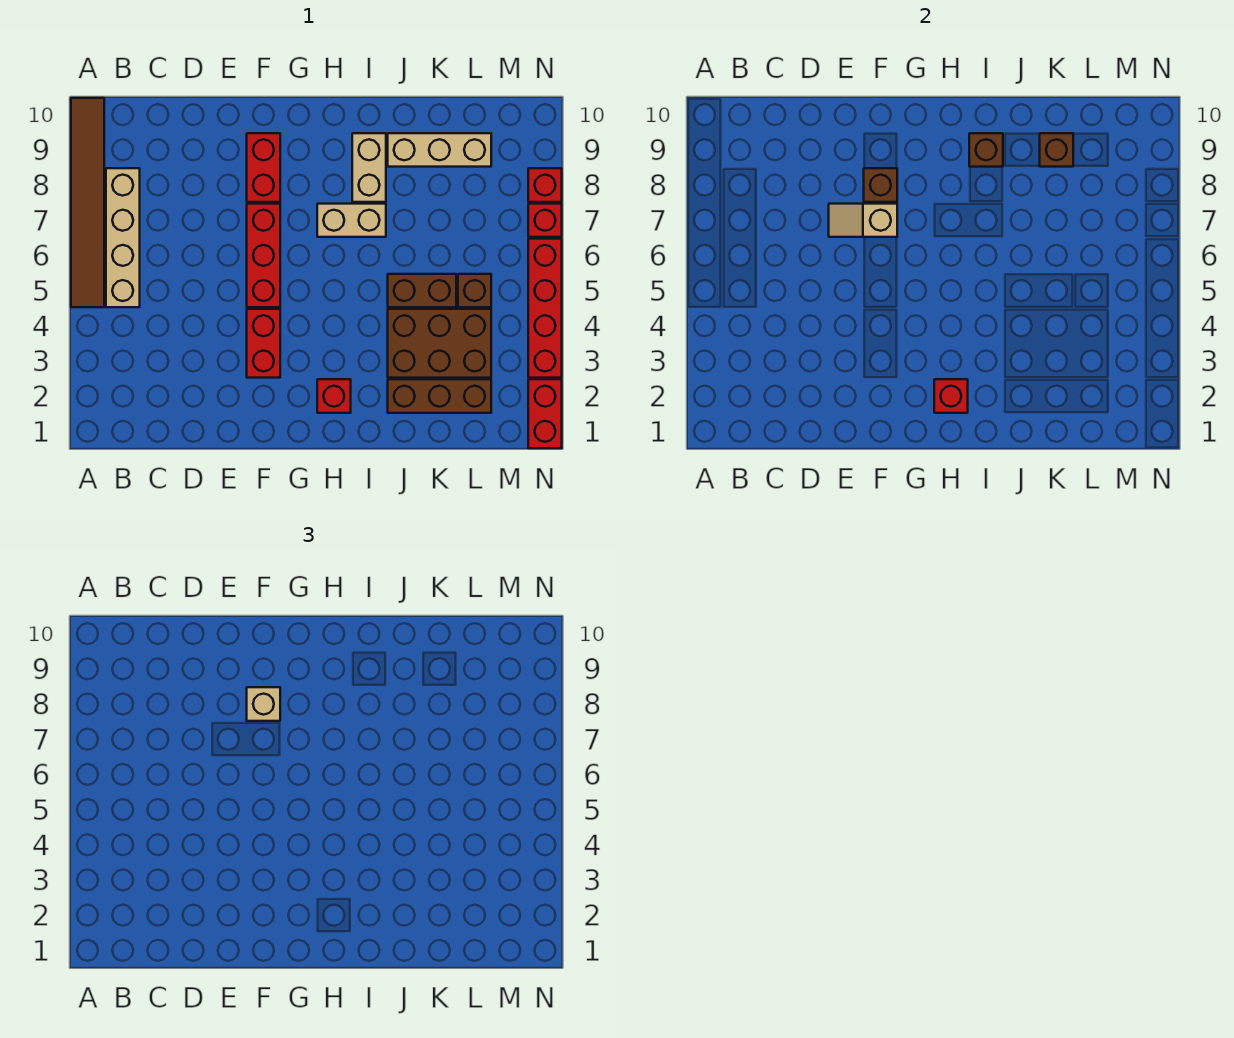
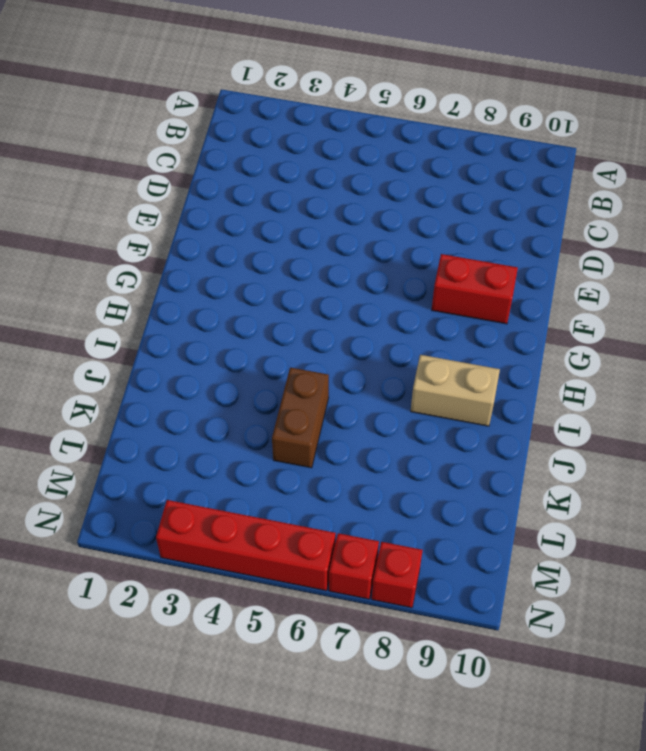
none -> brown tile A5:A10 level 1
none -> tan brick B5:B8 level 1
none -> red brick F3:F4 level 1

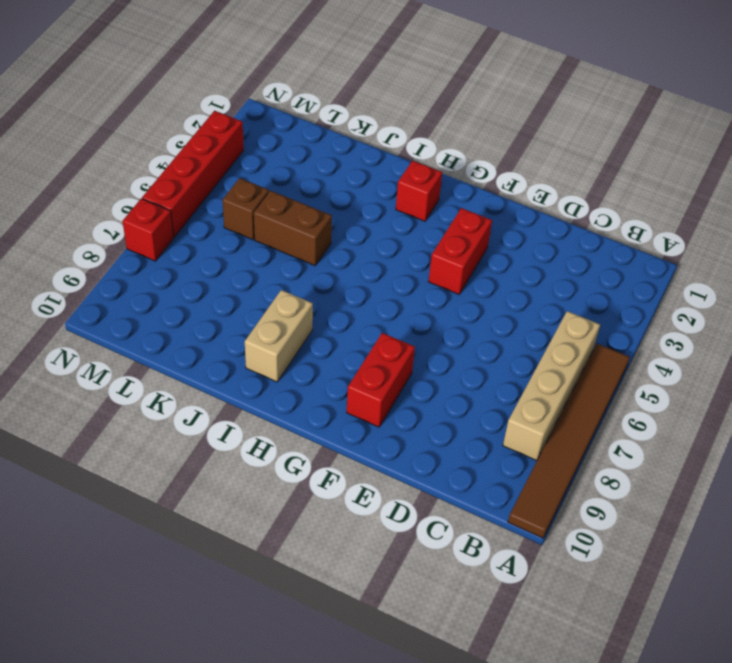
none -> red brick F5:F7 level 1
none -> tan brick H7:I7 level 1
none -> brown brick J2:L2 level 1

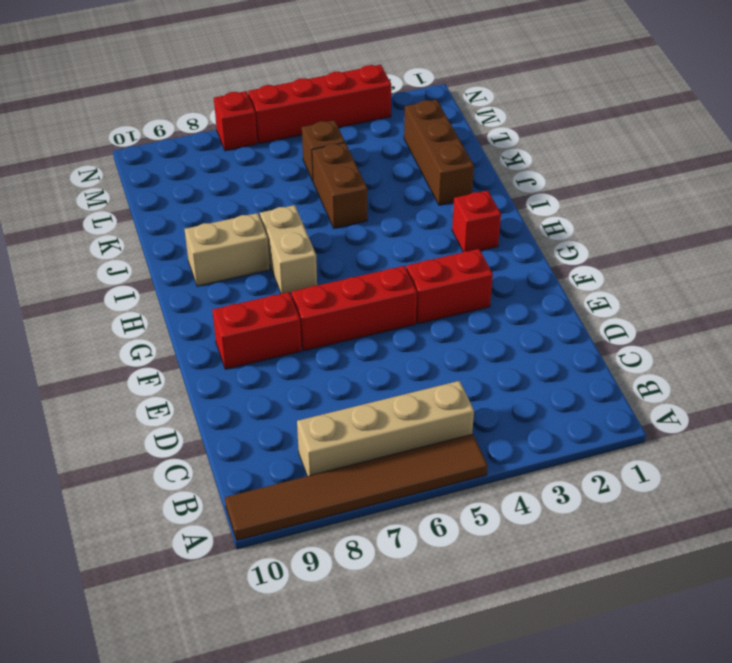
none -> brown brick J3:L4 level 1
none -> tan brick J9:L9 level 1
none -> red brick N1:N2 level 1

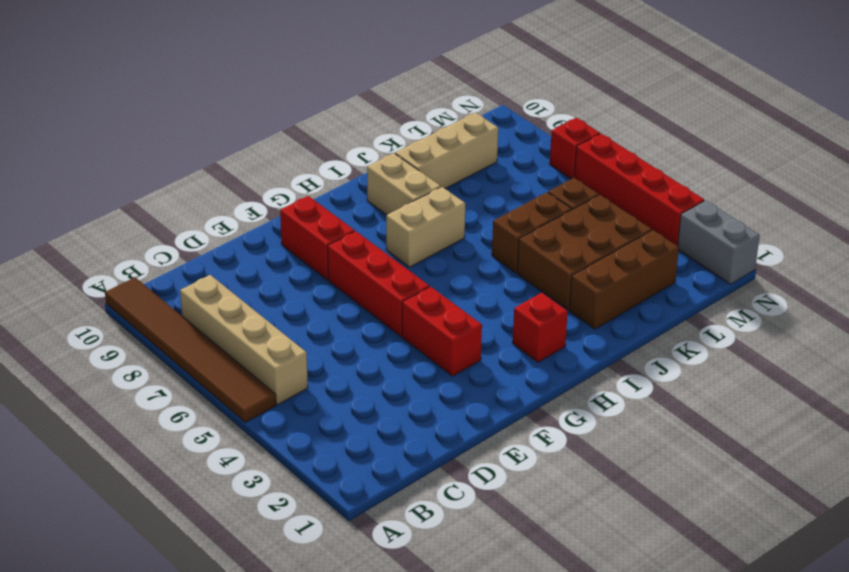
grey brick N1:N2 level 1 -> red brick N1:N2 level 1
none -> red brick N8 level 1
none -> tan slope E7:F7 level 2 top F
none -> brown brick F8 level 2

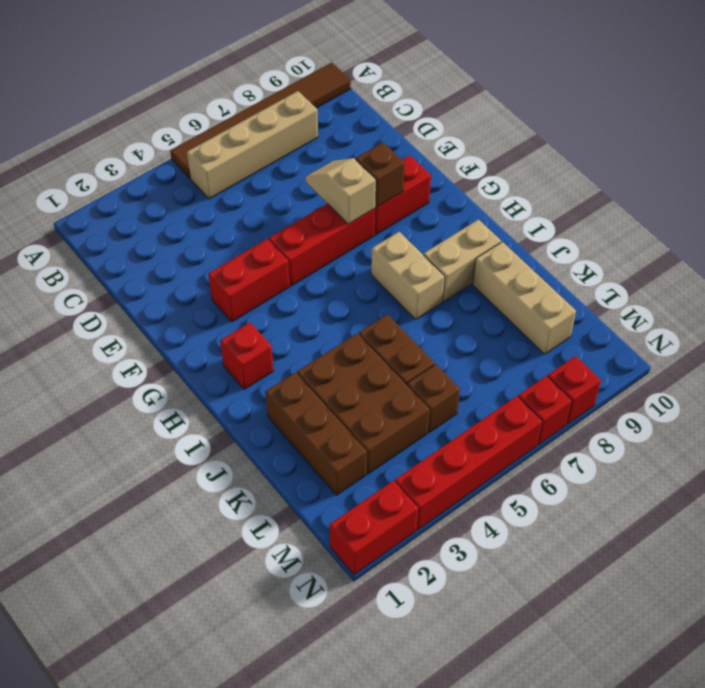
none -> red brick H2 level 2
none -> brown brick I9 level 2
none -> brown brick K9 level 2

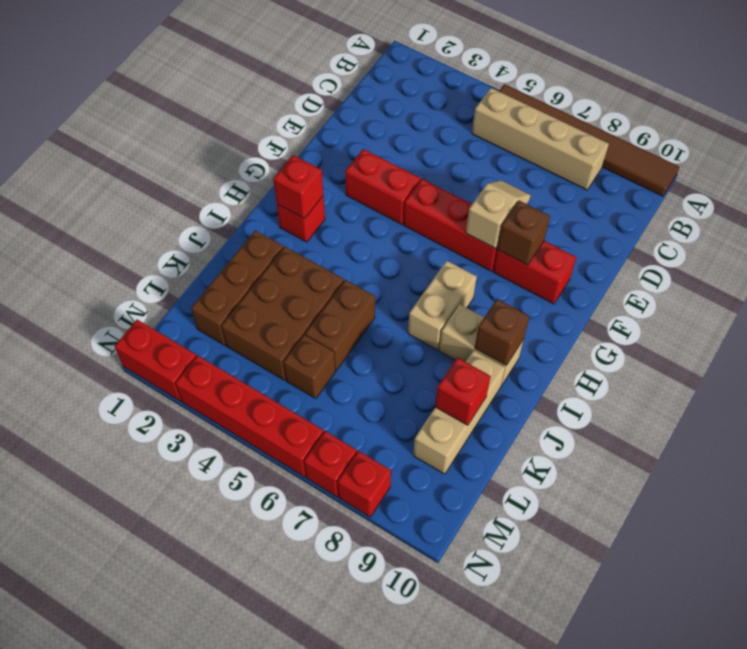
red brick K9 level 2 -> brown brick K9 level 2
none -> tan brick F8 level 3

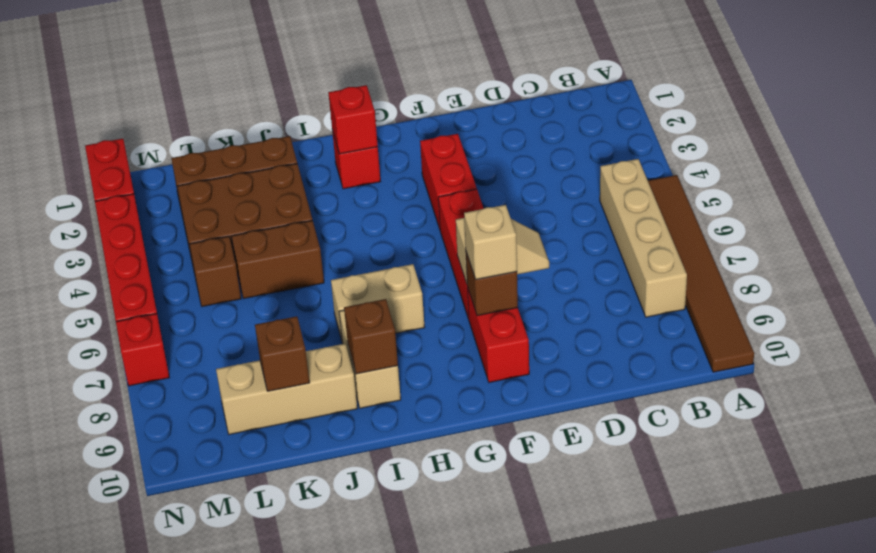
none -> red brick N8 level 1

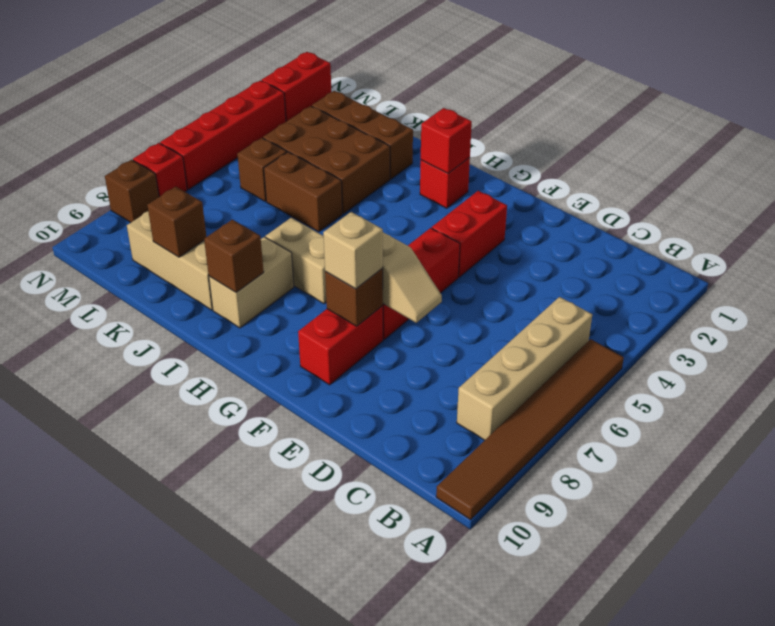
brown brick N8 level 1 -> red brick N8 level 1

